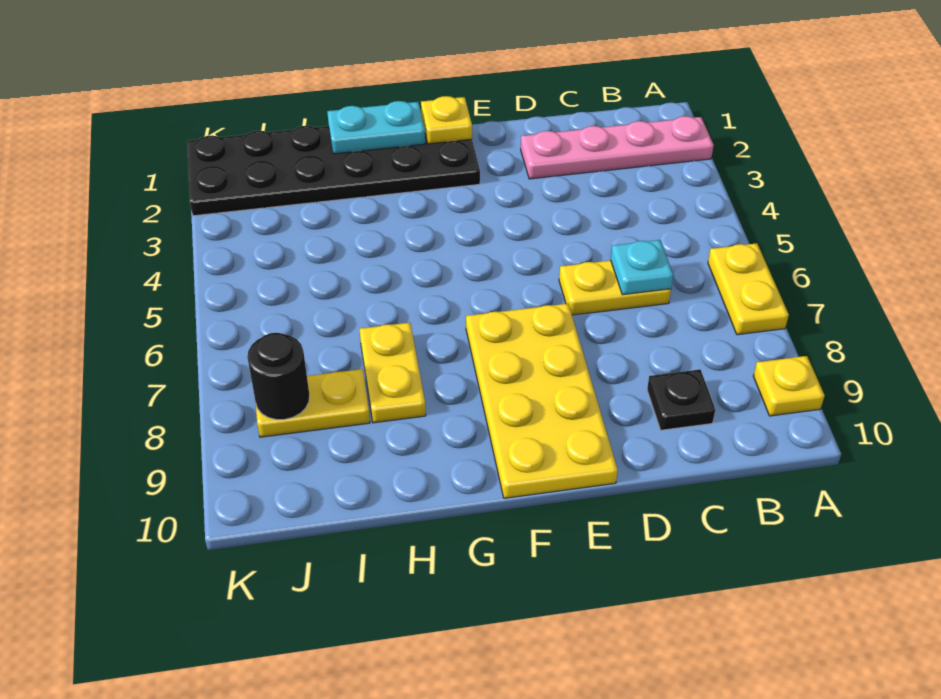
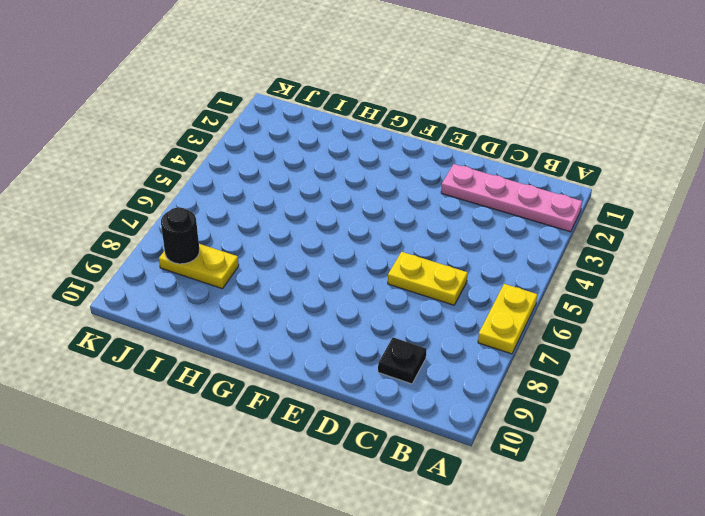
none -> yellow plate A9 level 1
none -> yellow plate E7:F10 level 1
none -> black plate F1:K2 level 1

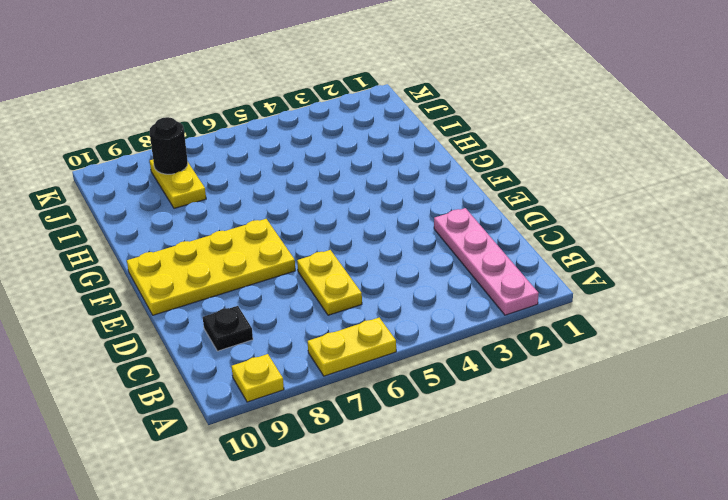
none -> black plate F1:K2 level 1
none -> yellow plate H7:H8 level 1
none -> cyan plate C6 level 2

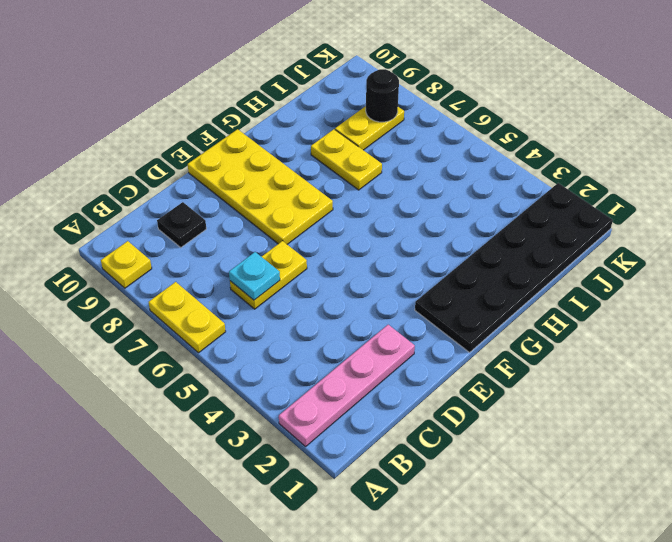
none -> yellow plate F1 level 2
none -> cyan plate G1:H1 level 2

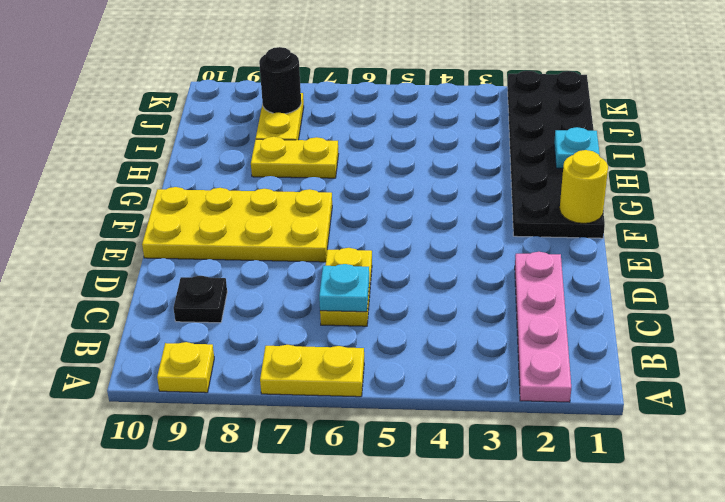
yellow round brick F1 level 2 -> yellow plate F1 level 2
cyan plate H1 level 2 -> cyan plate G1:H1 level 2

